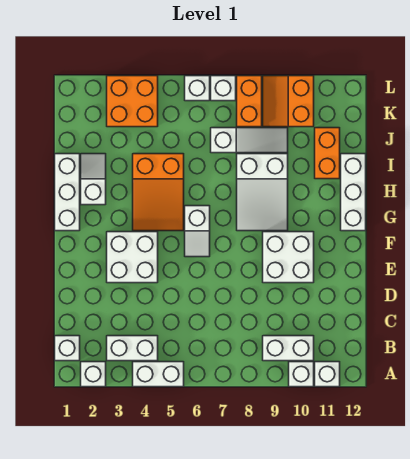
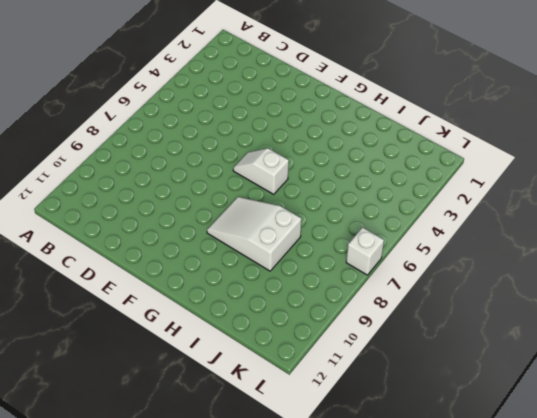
none -> white brick A2 level 1
none -> white brick A4:A5 level 1
none -> white brick A10 level 1

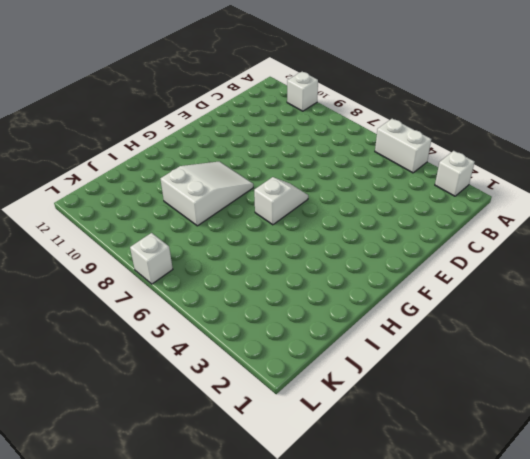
none -> white brick A11 level 1
none -> white brick B1 level 1
none -> white brick B3:B4 level 1

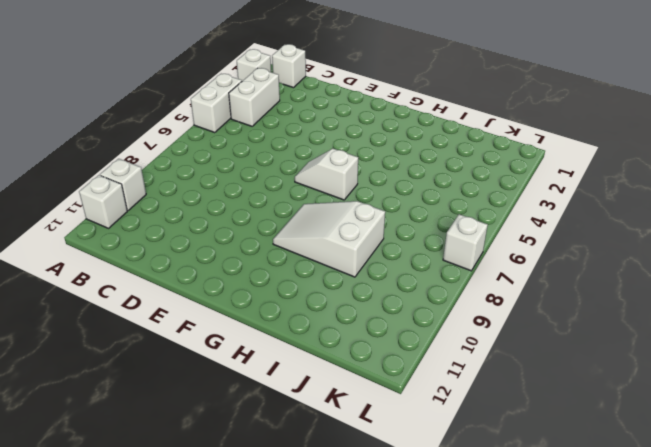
none -> white brick B9:B10 level 1
none -> white brick E3:F4 level 1
none -> white brick E9:F10 level 1

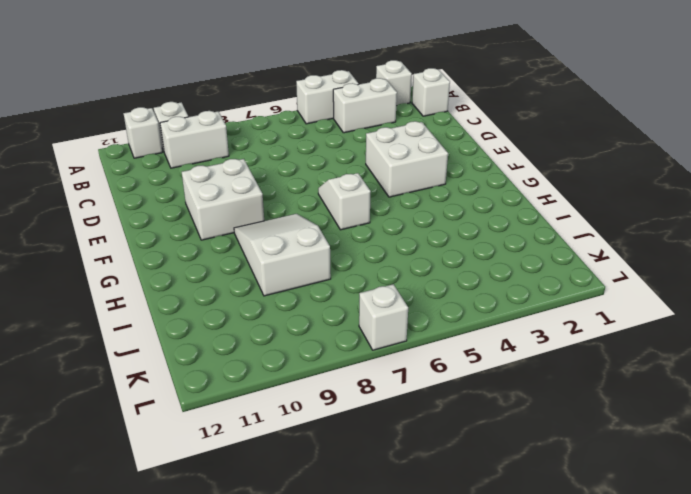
none -> white brick G1:I1 level 1
none -> orange slope G4:I5 level 1 top I
none -> white brick G12:I12 level 1

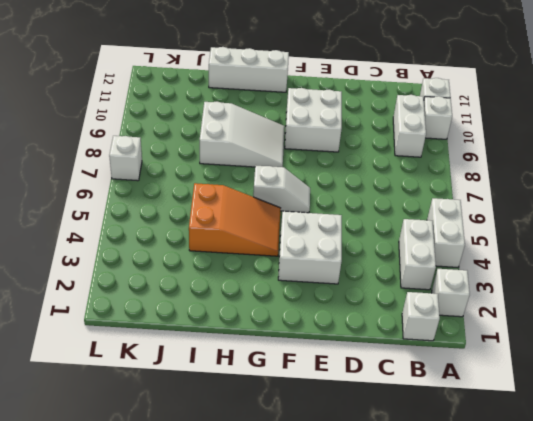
none -> white brick G1:I1 level 1
none -> white slope H2:I2 level 1 top H
none -> orange brick I11:J11 level 1

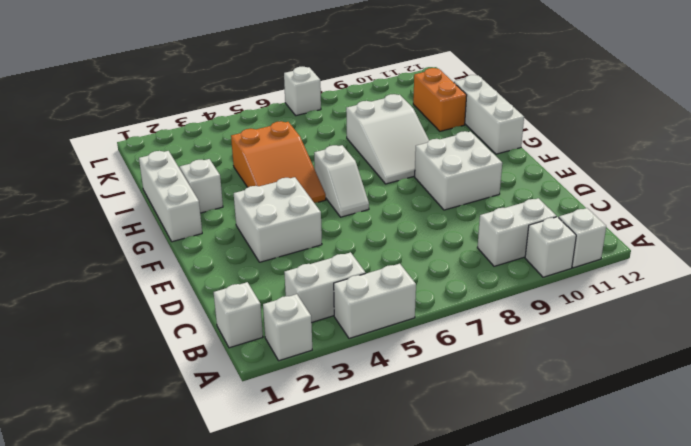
none -> white slope J7:J9 level 1 top 7
none -> orange brick K3:L4 level 1
none -> orange brick K8:L8 level 1

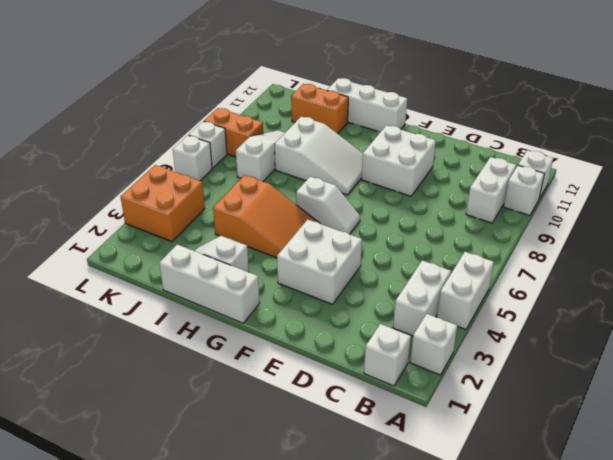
none -> orange slope K9:L10 level 1 top 10

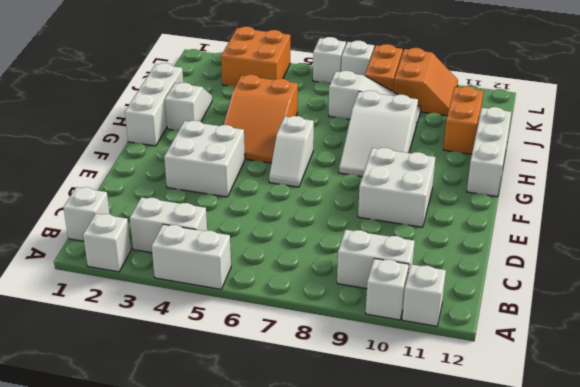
orange slope K9:L10 level 1 top 9 -> orange slope K9:L10 level 1 top 10

